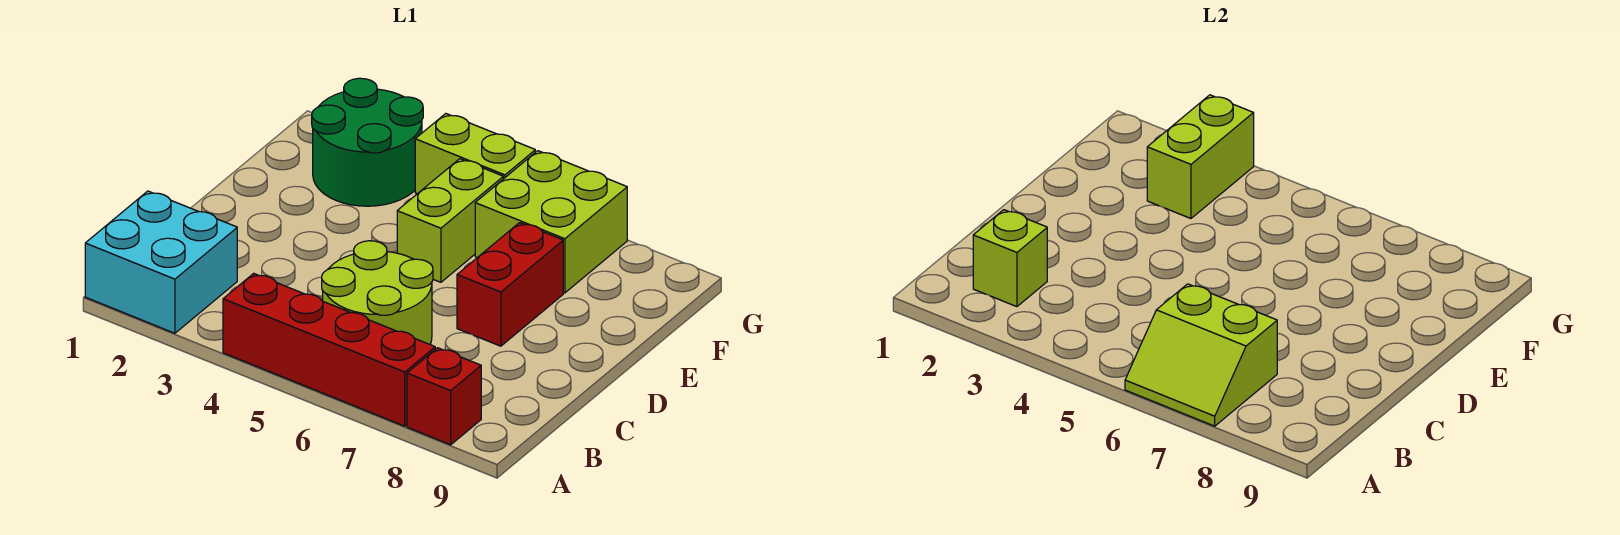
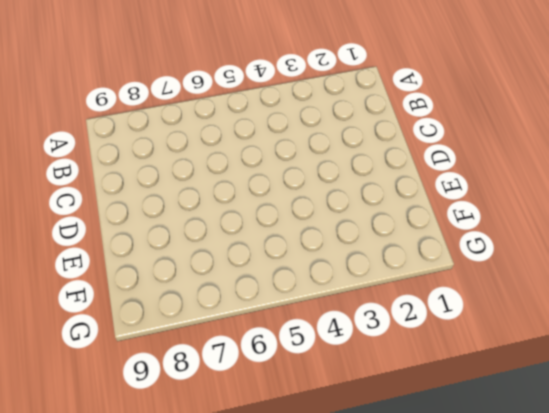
none -> cyan brick A1:B2 level 1
none -> red brick A4:A7 level 1
none -> red brick A8 level 1

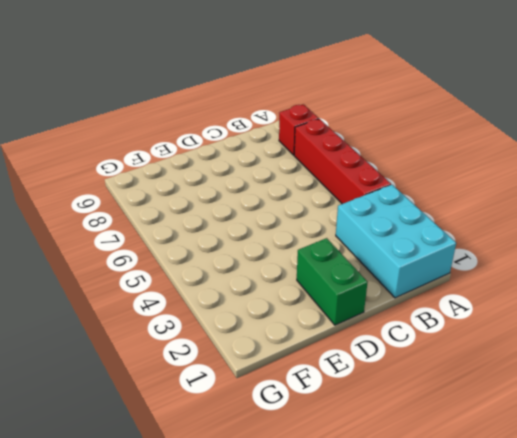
cyan brick A1:B3 level 1 -> cyan brick A1:B2 level 1
green brick D1:D2 level 1 -> none
none -> lime round brick B5:C6 level 1
none -> red brick D7:E7 level 1
none -> lime brick E5:F5 level 1

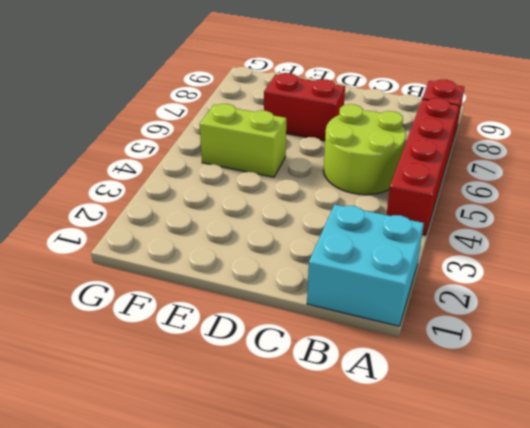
none -> green round brick F2:G3 level 1
none -> lime brick F6:G7 level 1
none -> lime brick G4:G5 level 1

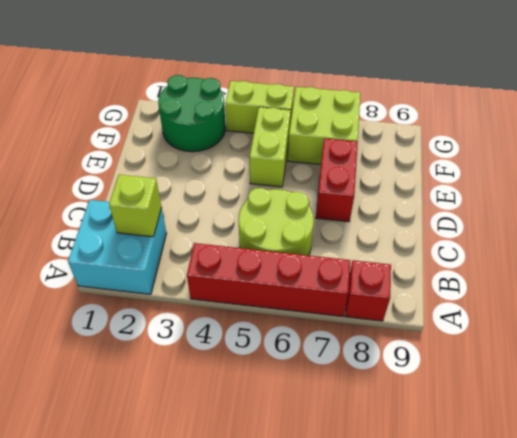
none -> lime slope A6:B7 level 2 top B
none -> lime brick F3:G3 level 2

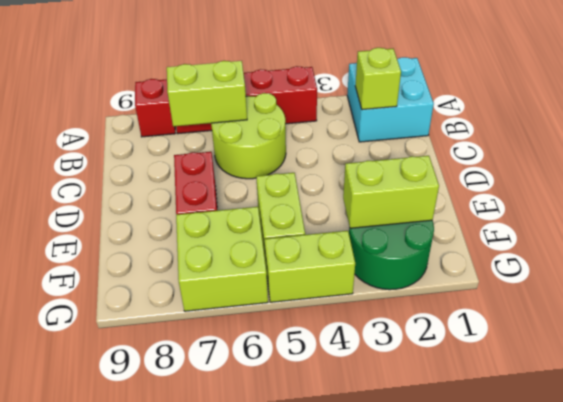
lime brick F2:F3 level 2 -> lime brick F3:G3 level 2

